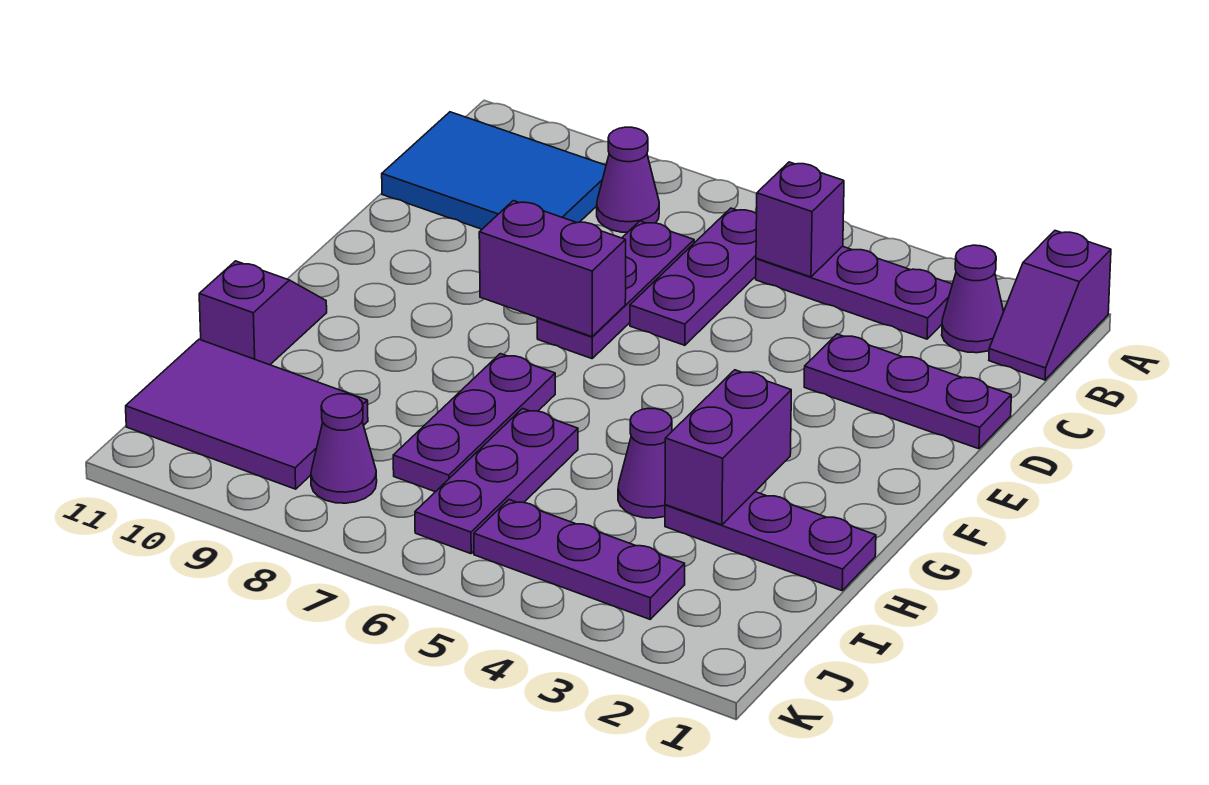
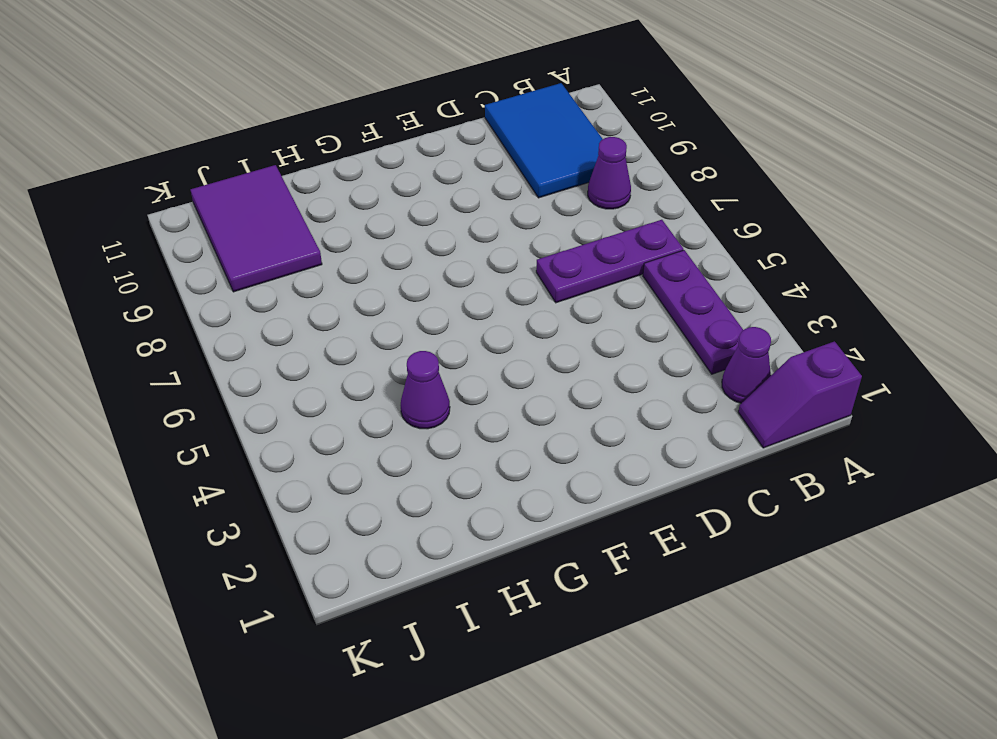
none -> purple plate C7:E7 level 1
none -> purple plate D1:D3 level 1
none -> purple plate G7:I7 level 1

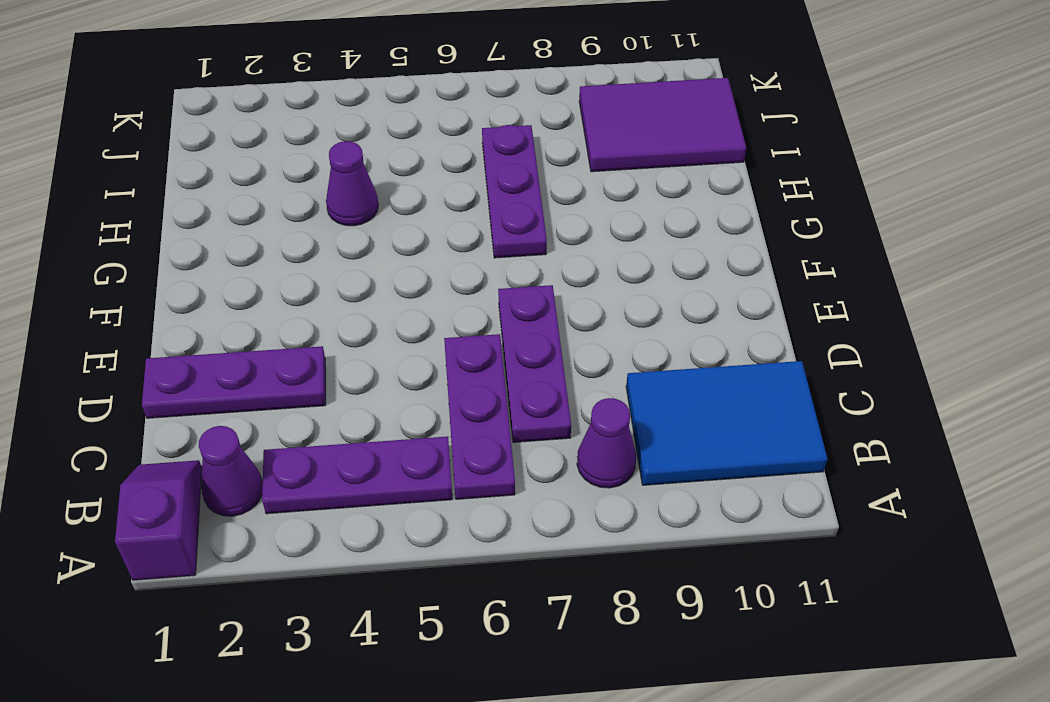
none -> purple slope G11:H11 level 1 top H
none -> purple plate H1:H3 level 1
none -> purple plate H6:J6 level 1

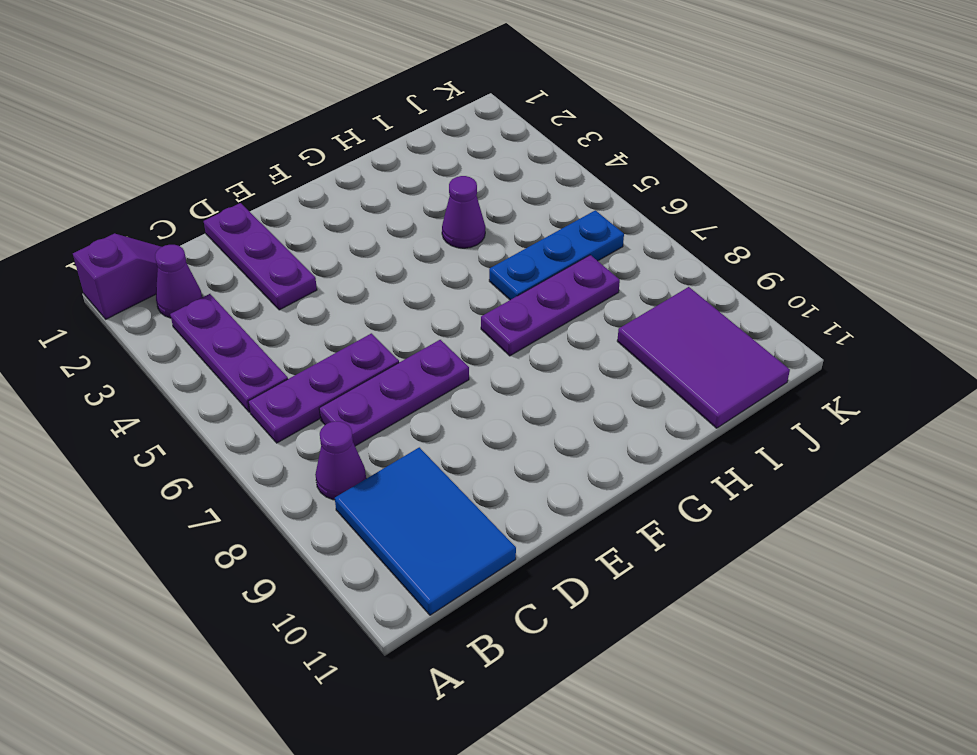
blue plate H6:J6 level 1 -> purple plate H6:J6 level 1
none -> purple slope G11:H11 level 1 top H
none -> purple plate H1:H3 level 1
none -> purple plate J3:J5 level 1

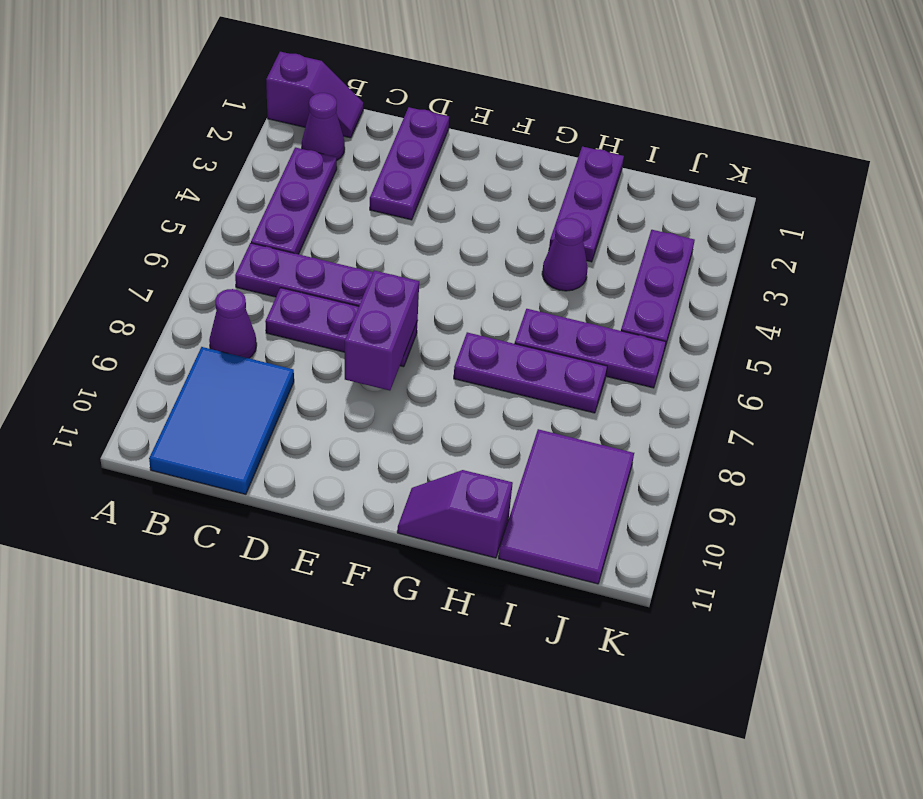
none -> purple cone J8 level 1
none -> purple brick B5 level 2
none -> purple brick G3:H3 level 2

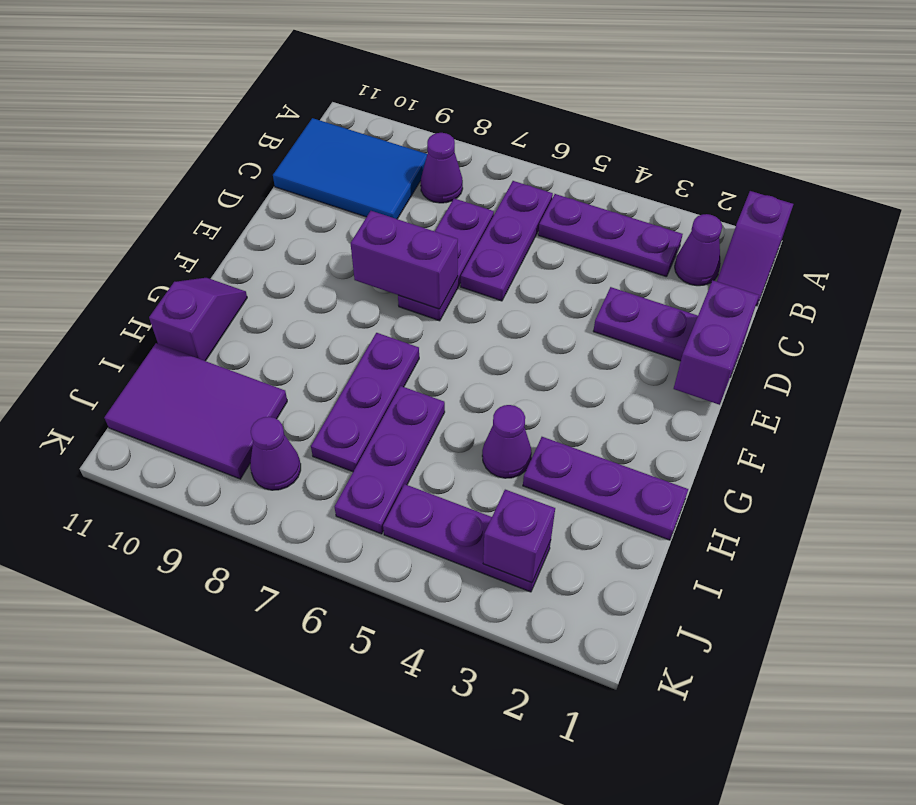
purple brick D1:E1 level 2 -> purple brick G3:H3 level 2
purple brick J3 level 2 -> purple brick B5 level 2

